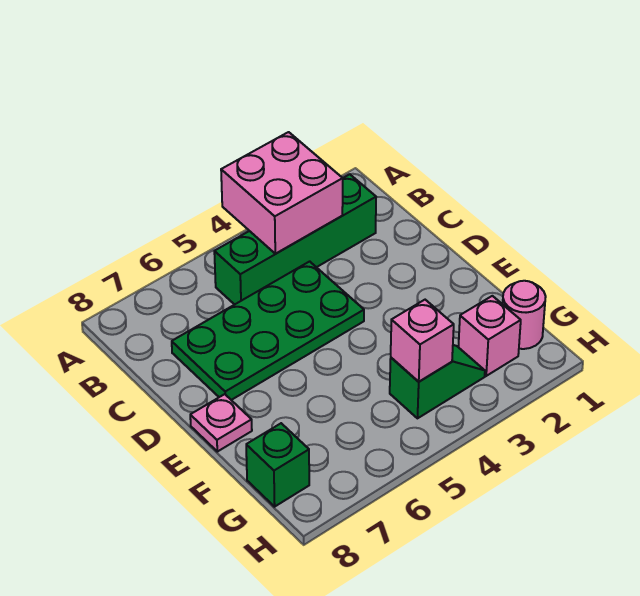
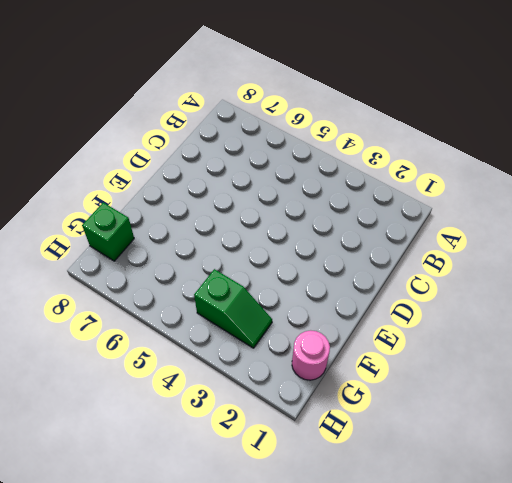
none -> green brick B2:B5 level 1
none -> green plate C4:D7 level 1

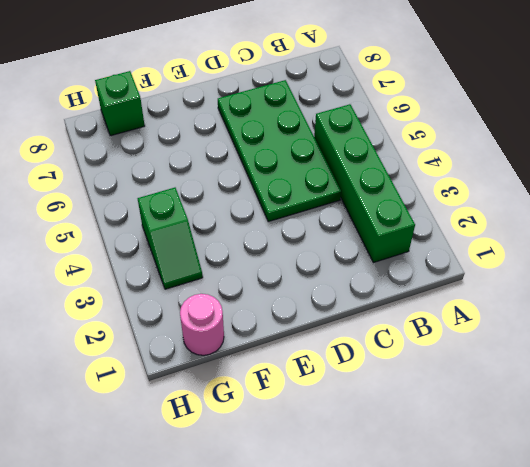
none -> pink plate E8 level 1
none -> pink brick G2 level 1

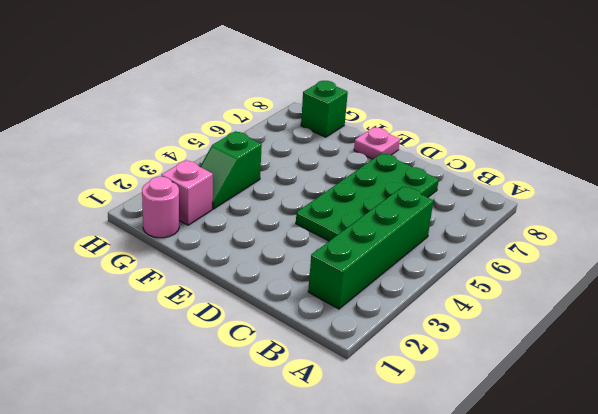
none -> pink brick A3:B4 level 2
none -> pink brick G4 level 2

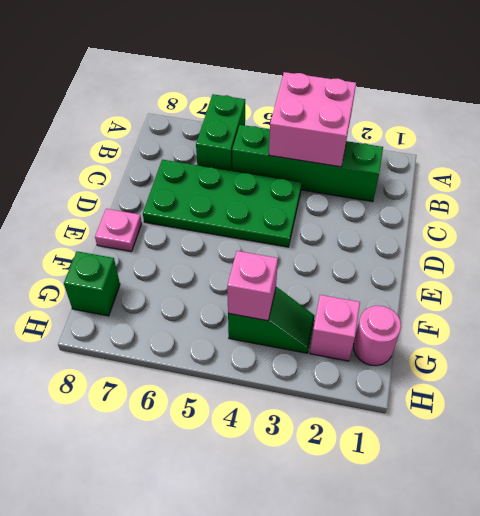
green brick A6:B6 level 1 -> none

